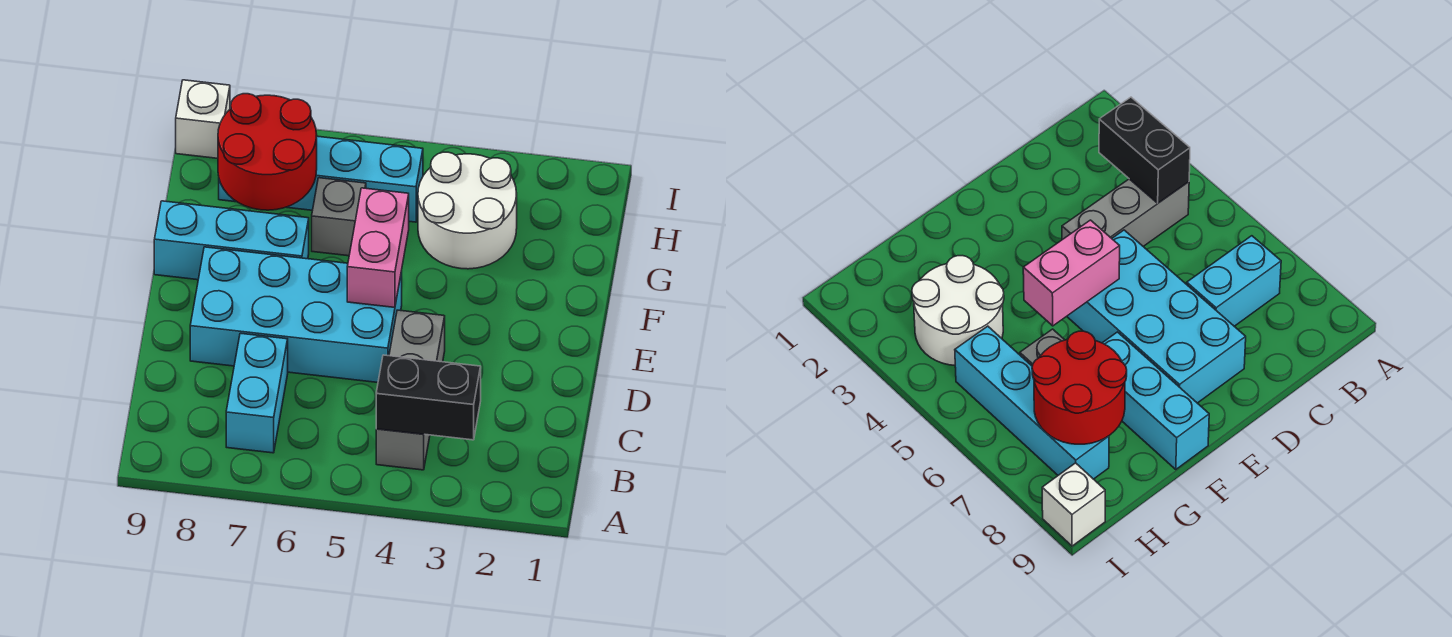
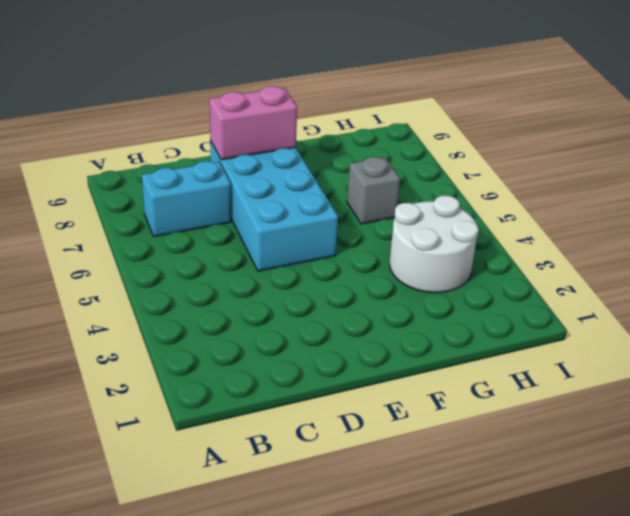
pink brick D8:E8 level 2 -> pink brick E5:F5 level 2
none -> grey brick B4:D4 level 1
none -> cyan brick F7:F9 level 1

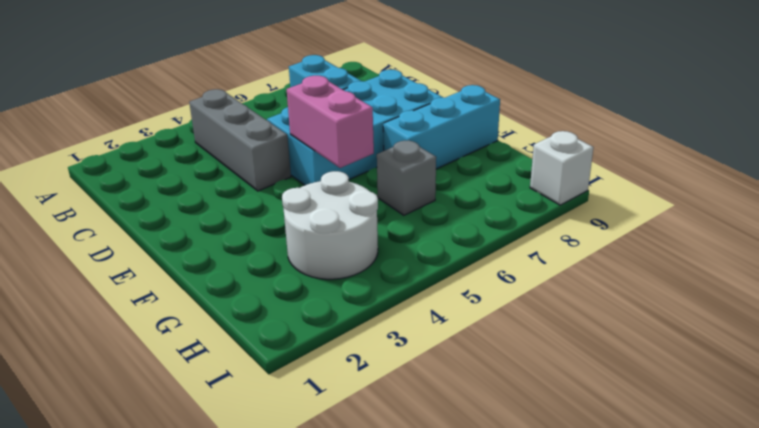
none -> cyan brick H5:H8 level 1
none -> black brick B3:B4 level 2

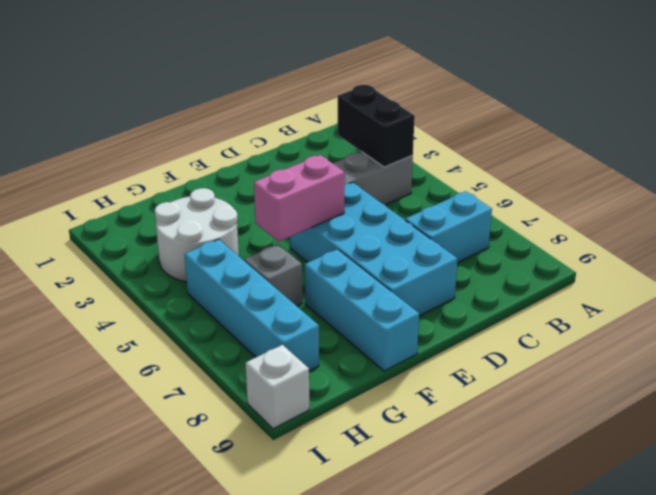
none -> red round brick G7:H8 level 2

